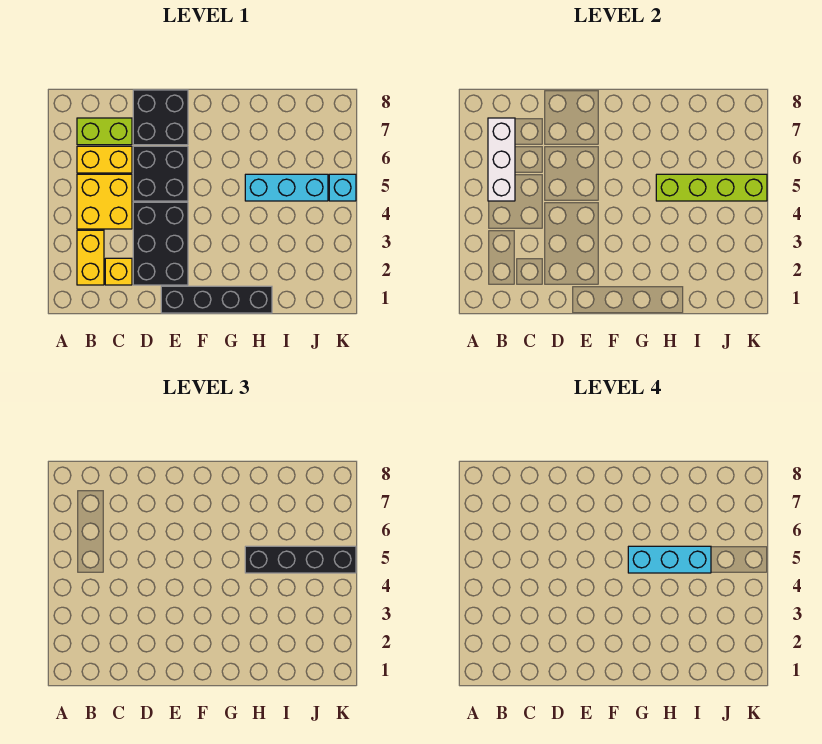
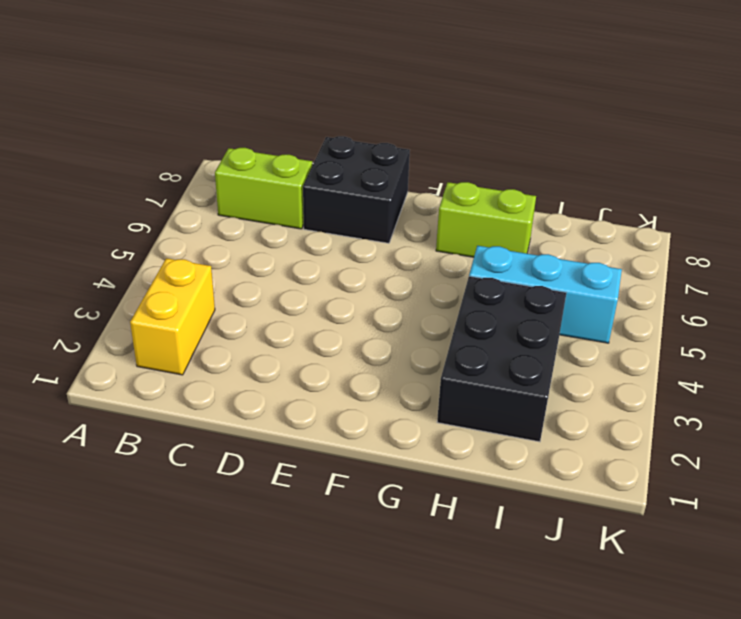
lime brick G7:H7 level 1 -> none
black brick H2:I4 level 1 -> black brick D2:E4 level 1
none -> yellow brick B4:C5 level 1
none -> yellow brick B6:C6 level 1
none -> yellow brick C2 level 1

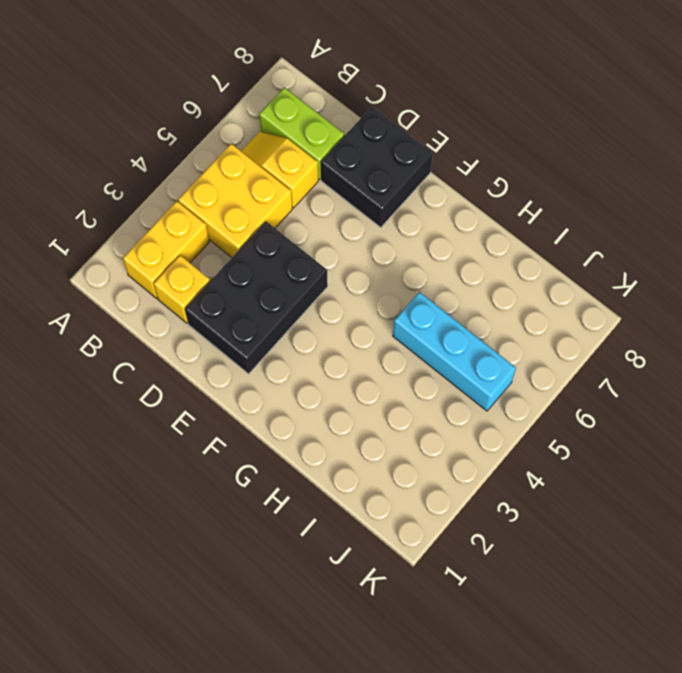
yellow slope B6:C6 level 1 top C -> yellow brick B6:C6 level 1
none -> black brick D5:E6 level 1
none -> black brick E1:H1 level 1
none -> cyan brick K5 level 1

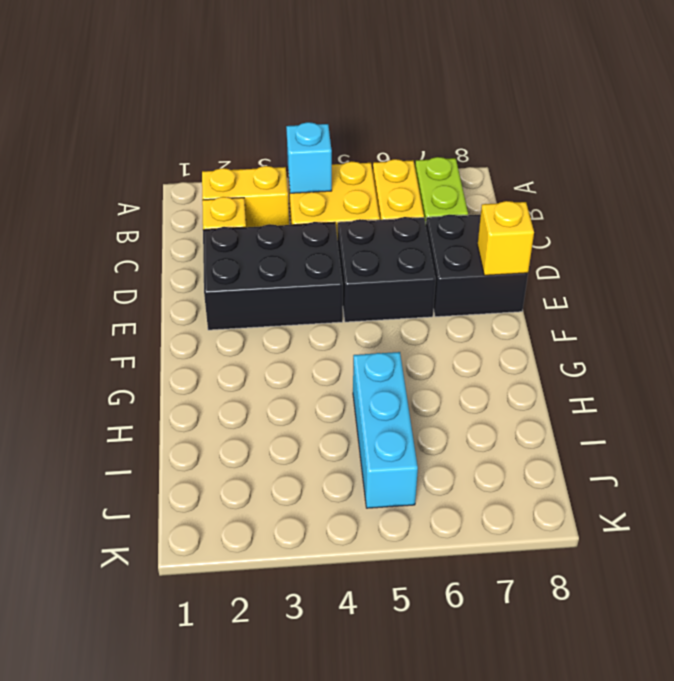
cyan brick B4 level 2 -> cyan brick K5 level 1
yellow brick E8 level 2 -> none
none -> black brick E1:H1 level 1
none -> white brick B5:B7 level 2
none -> lime brick H5:K5 level 2

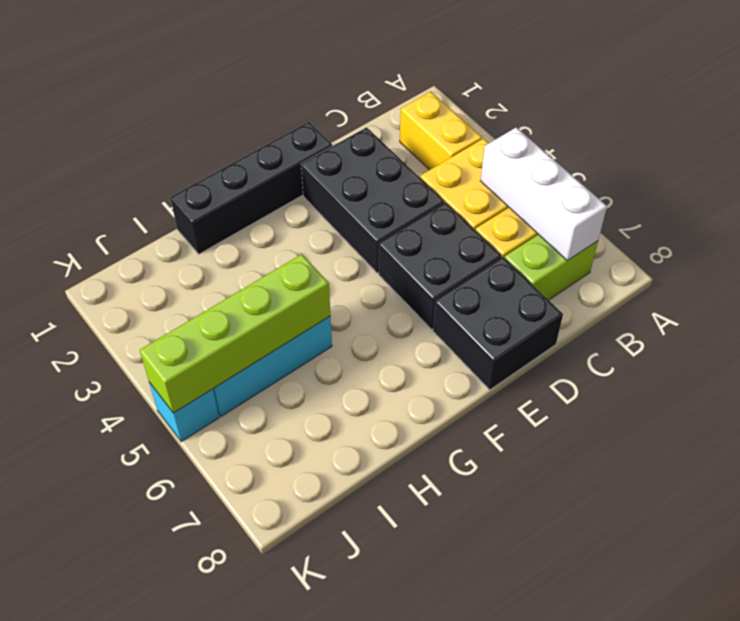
none -> yellow brick C2 level 1
none -> black brick H5:K5 level 3
none -> cyan brick G5:I5 level 4

